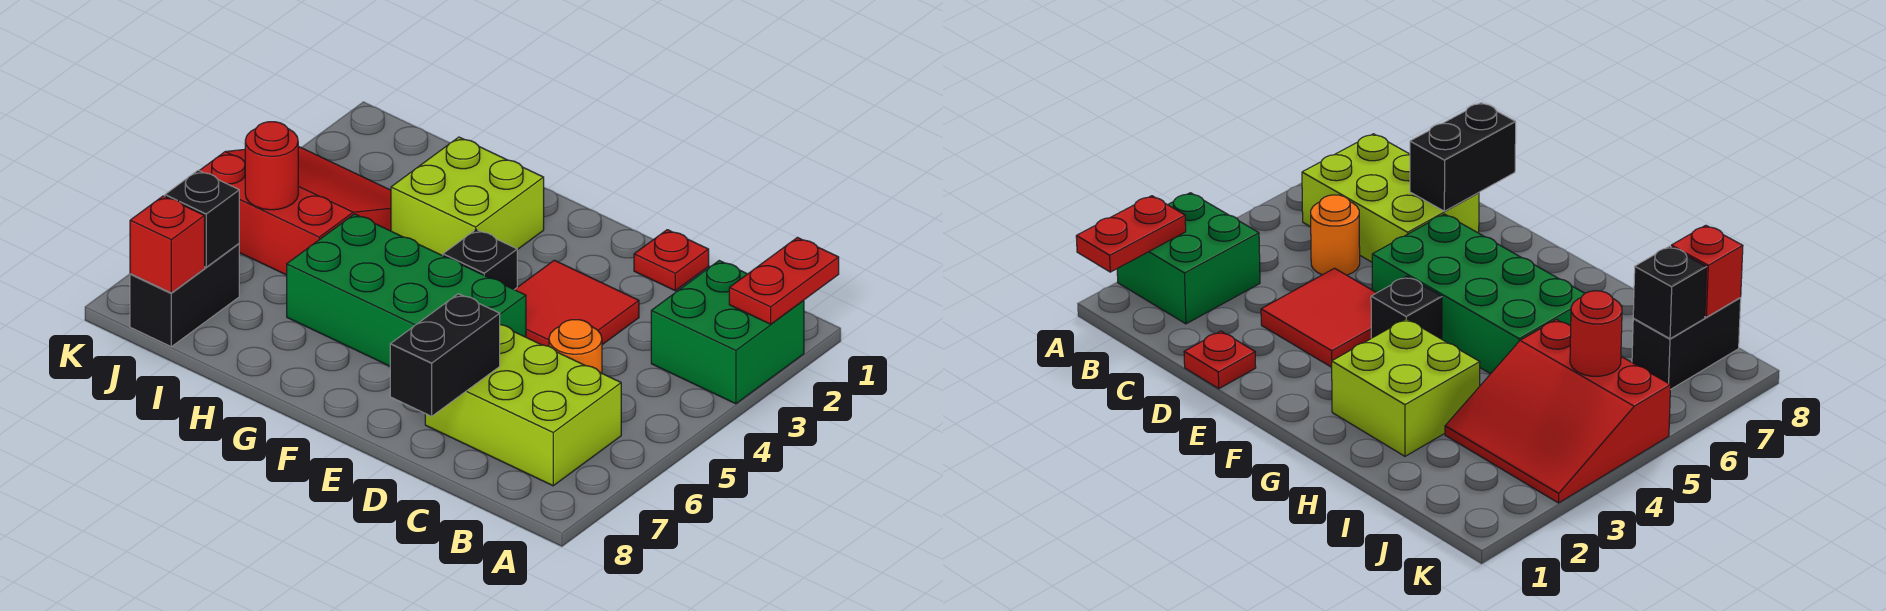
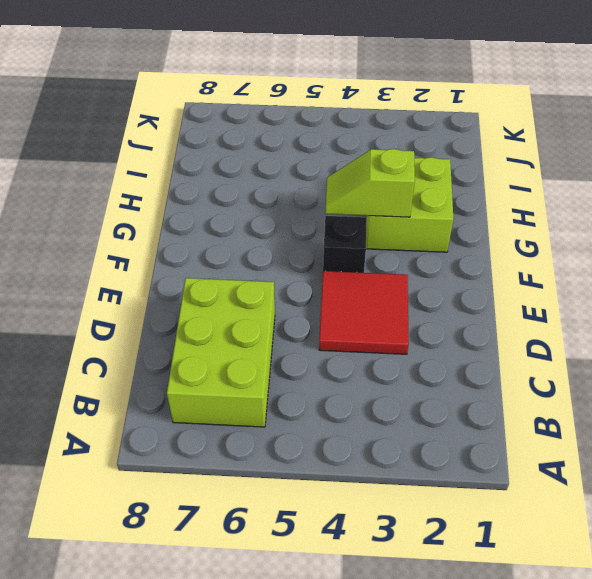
lime slope G3:G4 level 2 top 3 -> none
none -> green brick A2:B3 level 1
none -> orange round brick C5 level 1
none -> red plate D1 level 1

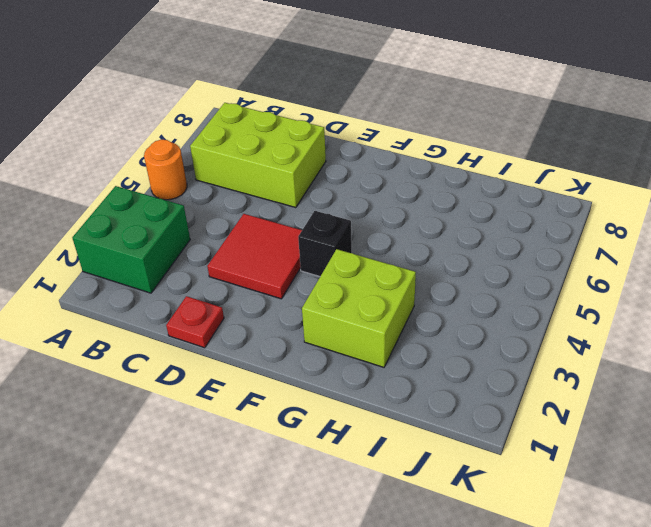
orange round brick A5 level 1 -> orange round brick C5 level 1
none -> green brick E5:H6 level 1
none -> red slope I3:K5 level 1 top 5
none -> black brick J7:J8 level 1

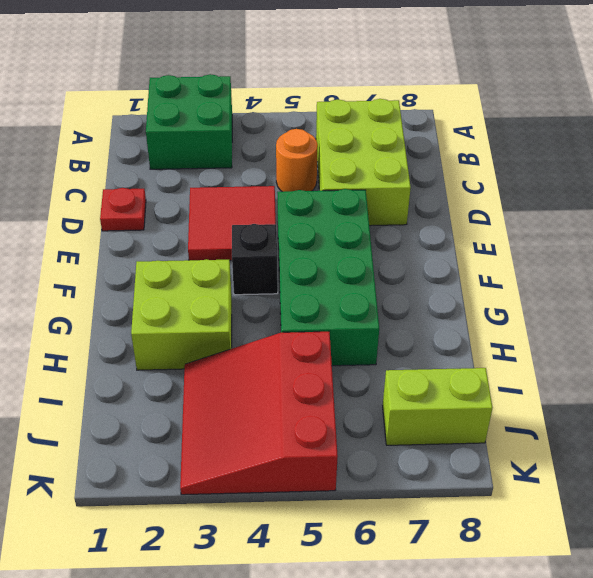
lime brick J7:J8 level 1 -> black brick J7:J8 level 1
none -> red plate A1:A2 level 2
none -> black brick D7:D8 level 2
none -> red round brick J5 level 2

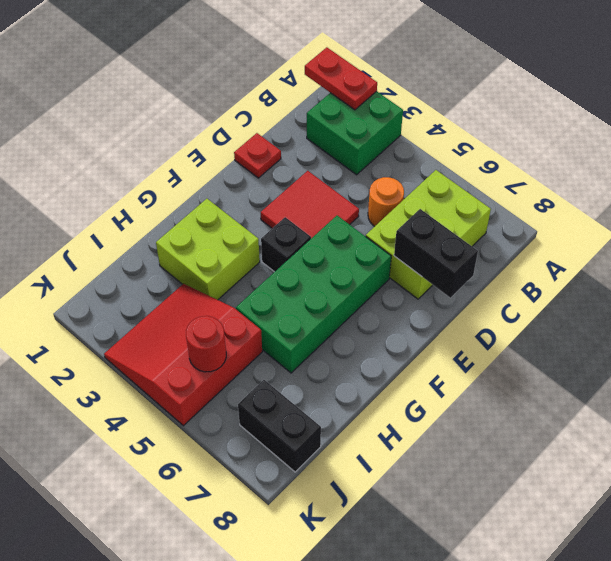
none -> black brick J7 level 2
none -> red brick J8 level 2

